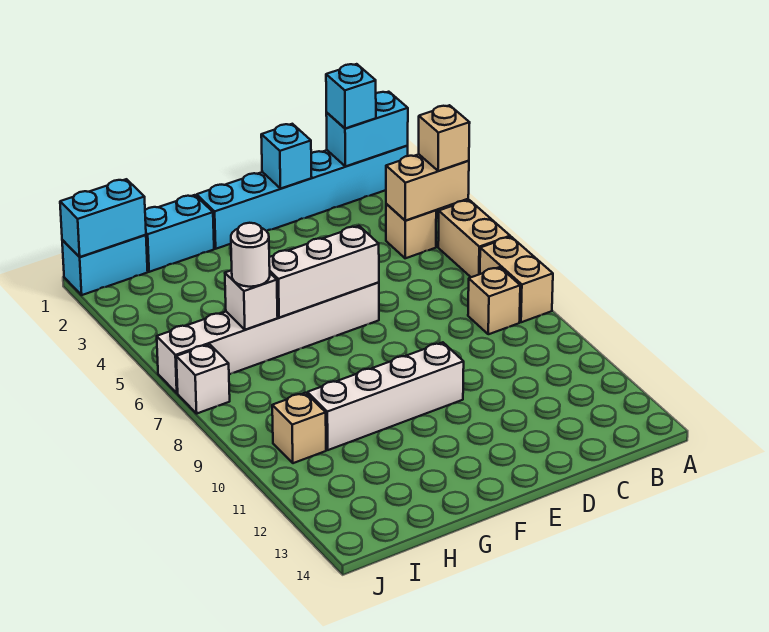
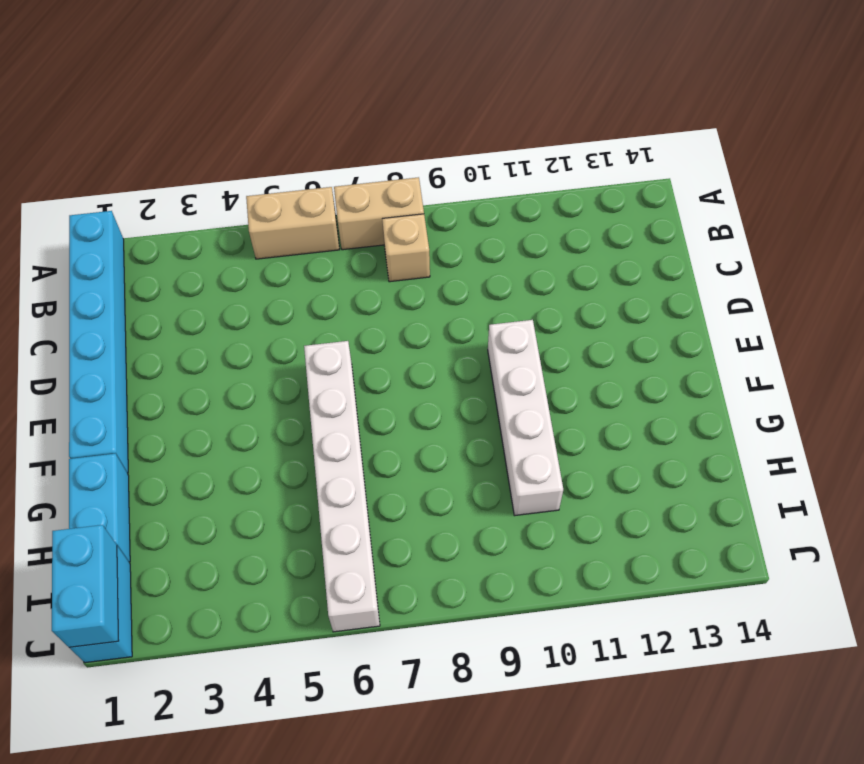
none -> tan brick B4 level 1
none -> tan brick I10 level 1
none -> white brick J7 level 1

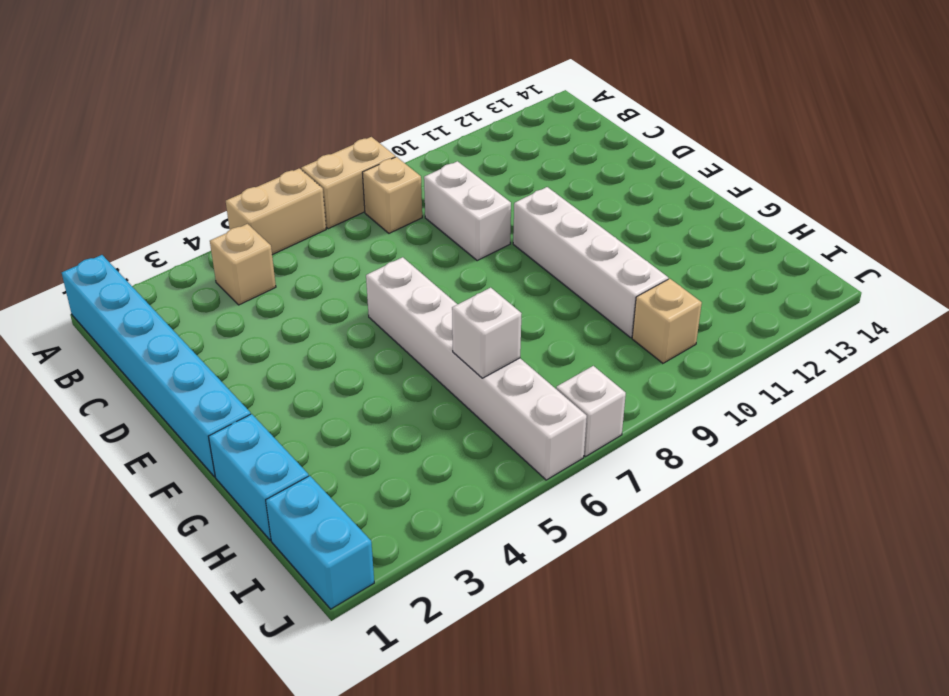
white brick C9:D9 level 1 -> none
none -> cyan brick A1:B1 level 2
none -> tan brick A4:B4 level 2
none -> cyan brick D1 level 2

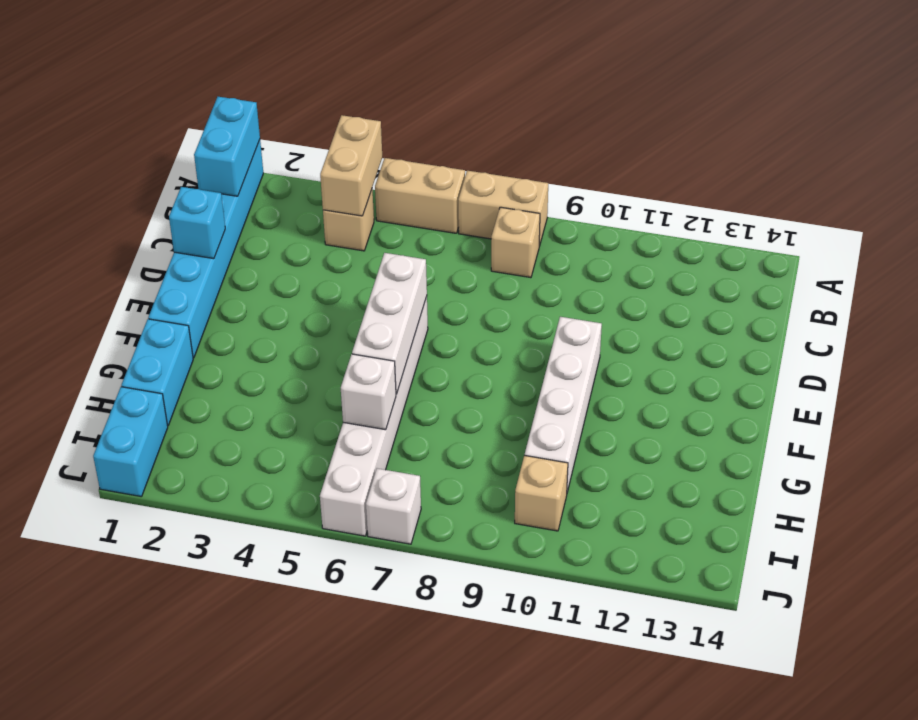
none -> cyan brick I1:J1 level 2
none -> tan brick A4 level 3
none -> cyan brick B1 level 3

